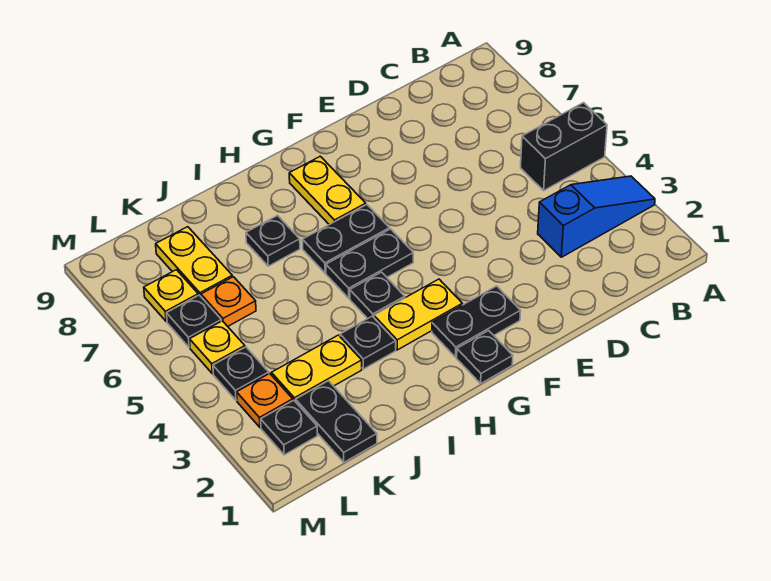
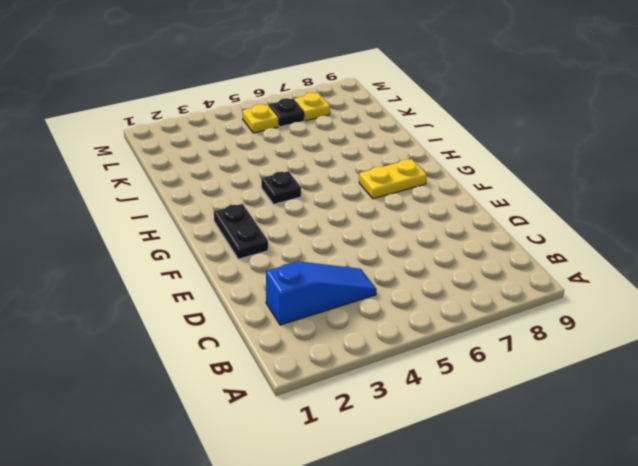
blue slope C2:C4 level 1 top 2 -> blue slope A3:C3 level 1 top C
none -> black brick A5:B5 level 1
none -> black plate G1 level 1
none -> yellow plate G3:H3 level 1

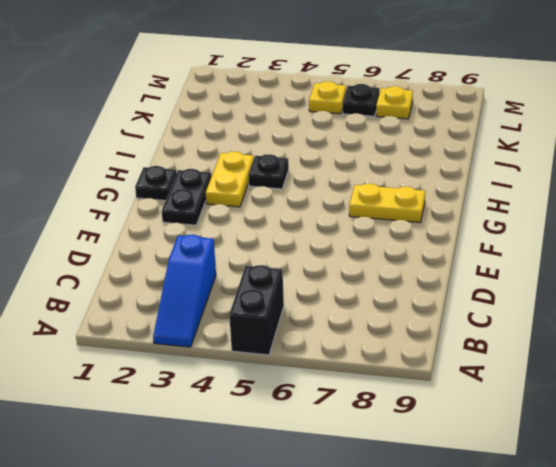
none -> black plate G5:H5 level 1
none -> black plate G6:H6 level 1
none -> black plate I3 level 1

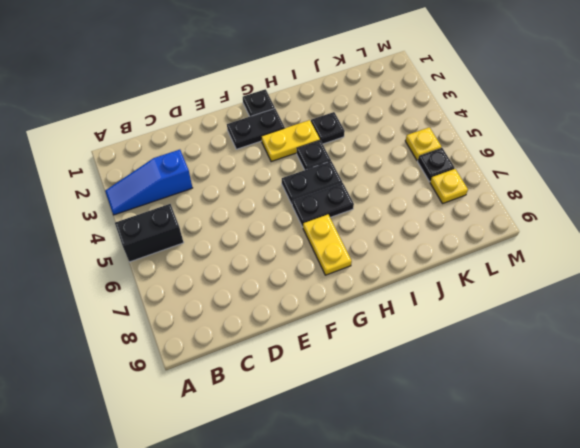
none -> black plate I7 level 1
none -> yellow plate J3:K3 level 1
none -> black plate K1:K2 level 1

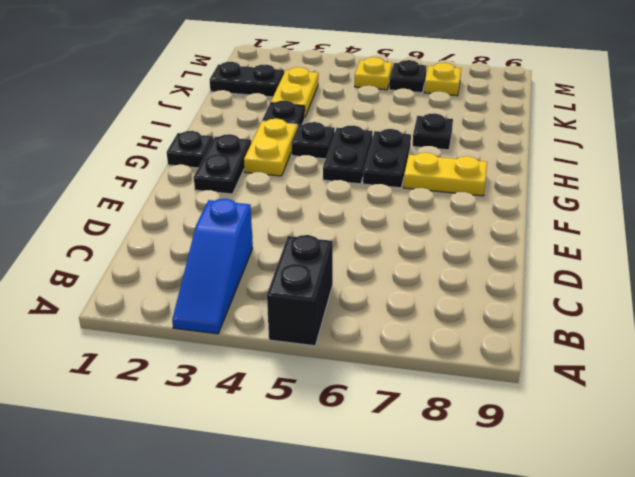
none -> orange plate K6 level 1
none -> yellow plate K7:K8 level 1
none -> black plate L2 level 1

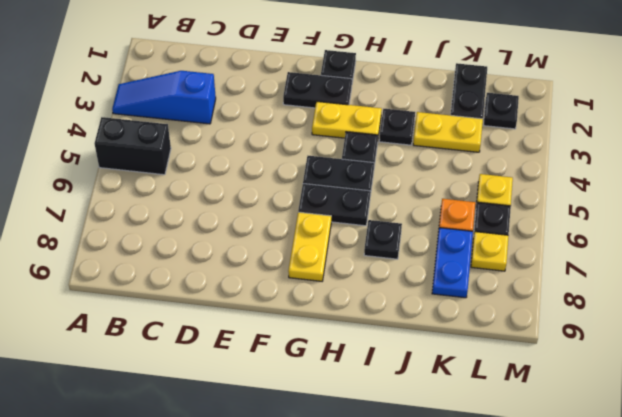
blue plate K7:K8 level 1 -> yellow plate K7:K8 level 1
none -> orange plate L3 level 1
none -> black plate L4 level 1

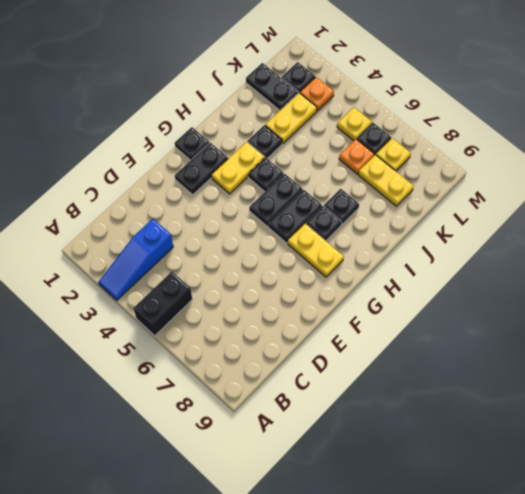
black plate H7 level 1 -> black plate L4 level 1

